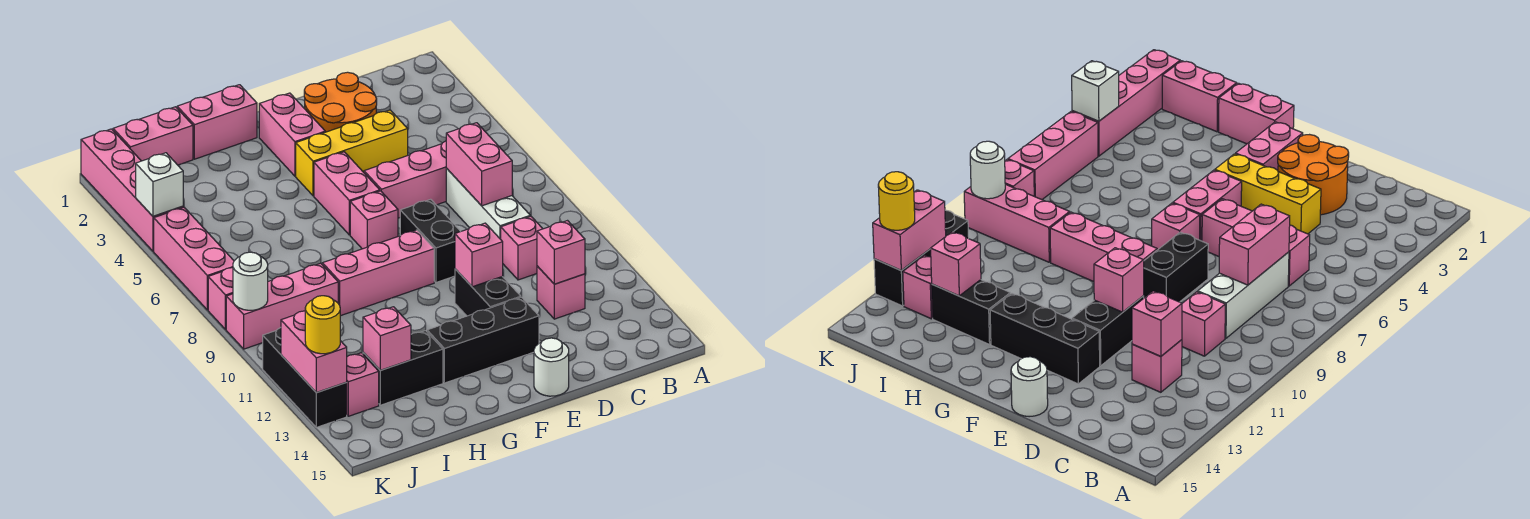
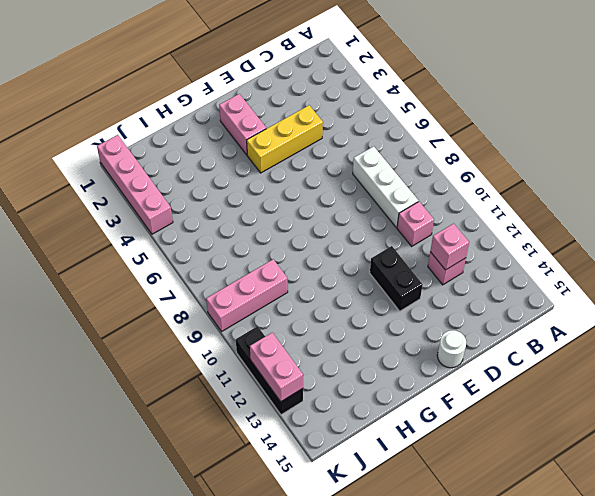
none -> pink brick C6:E6 level 1
none -> orange round brick D2:E3 level 1
none -> black brick E8:E9 level 1
none -> black brick E13:G13 level 1

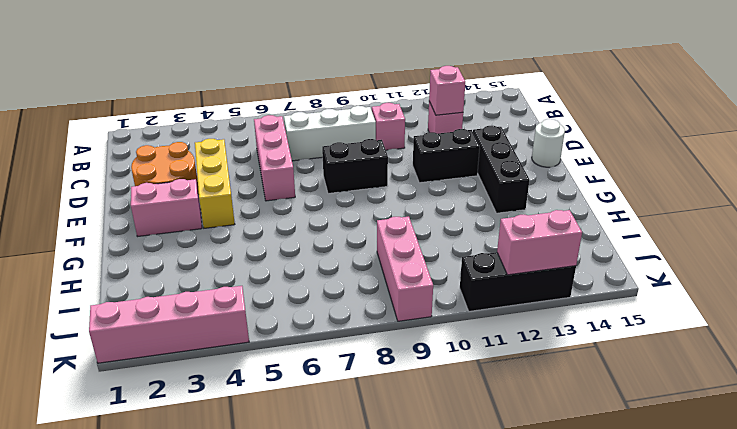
none -> pink brick F5:F6 level 1
none -> pink brick F7 level 1
none -> pink brick F9:H9 level 1
none -> pink brick G1:H1 level 1

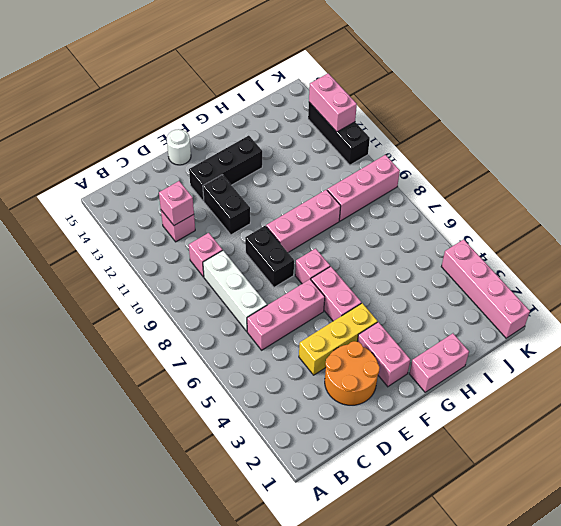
none -> black brick H13:I13 level 1
none -> pink brick I1:J1 level 1
none -> pink brick J13 level 1
none -> pink brick K5:K7 level 1

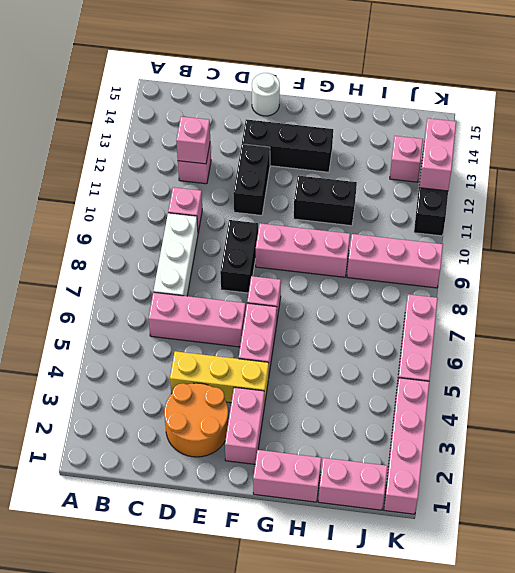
black brick G11:H11 level 1 -> black brick H13:I13 level 1
none -> pink brick K8 level 1
none -> pink brick C7:C8 level 2
none -> pink brick E11 level 2
none -> pink brick I13 level 2

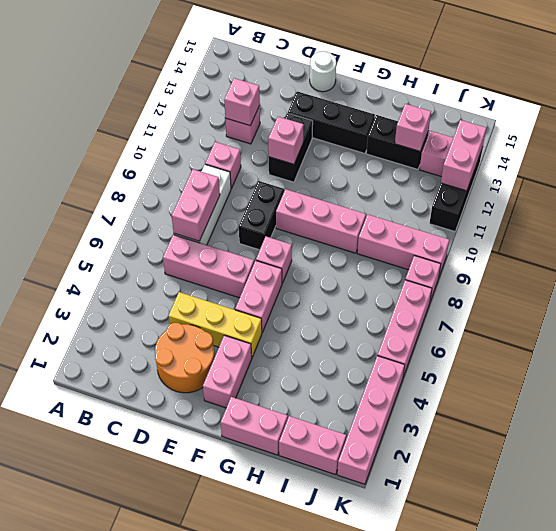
none -> white brick K4 level 2
none -> white round brick K9 level 2
none -> yellow round brick K13 level 3

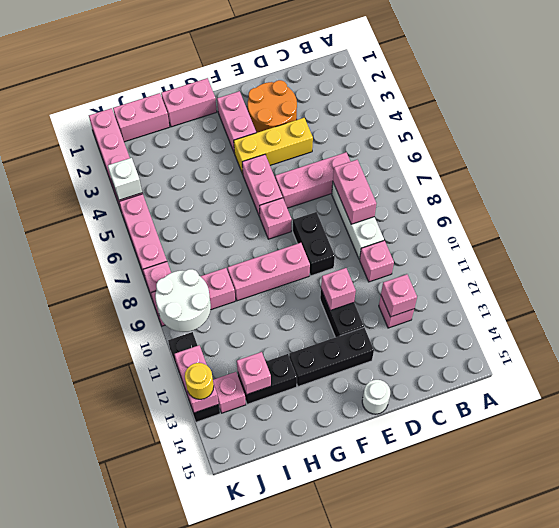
white round brick J9:K10 level 2 -> white round brick K9 level 2

